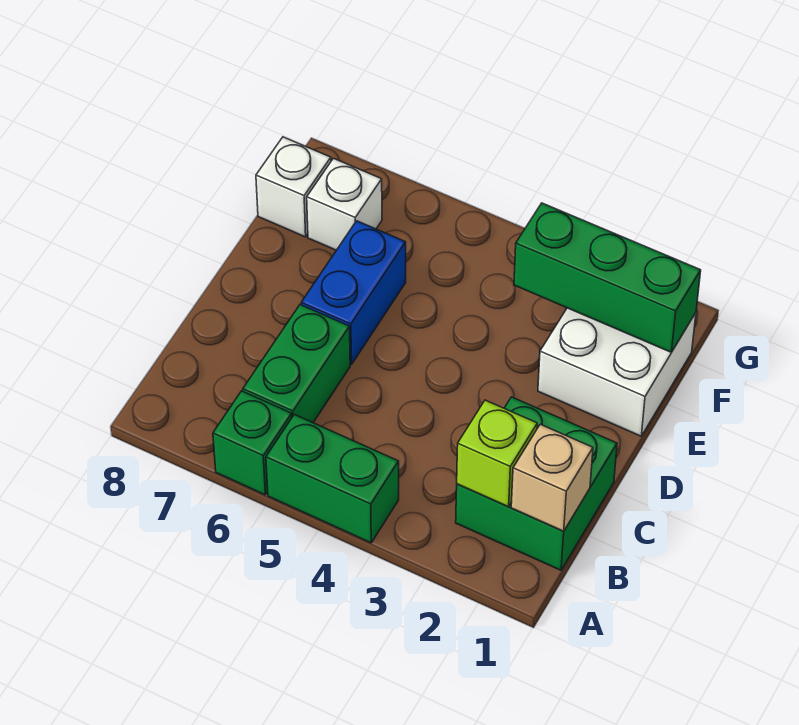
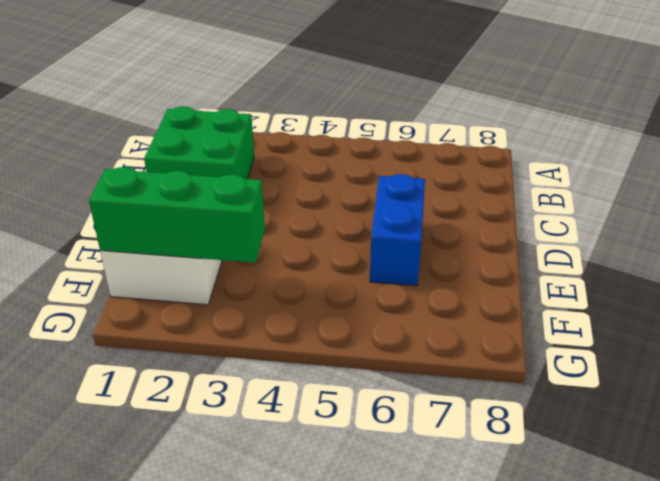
none -> green brick A4:A5 level 1
none -> green brick A6 level 1

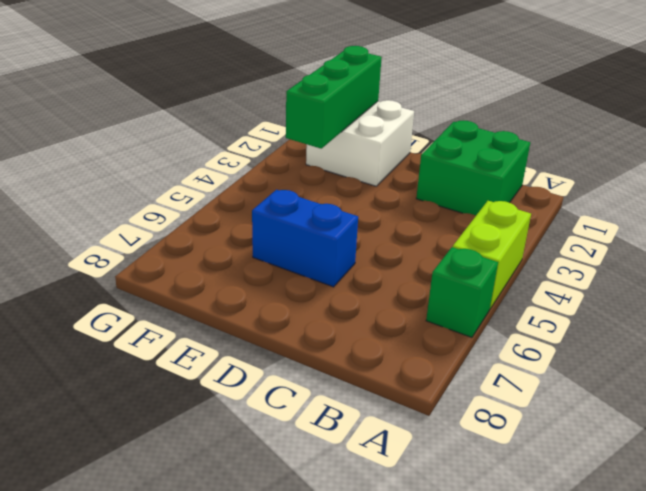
lime brick A4:A5 level 1 -> green brick A4:A5 level 1
none -> green brick B6:C6 level 1
none -> white brick F7 level 1

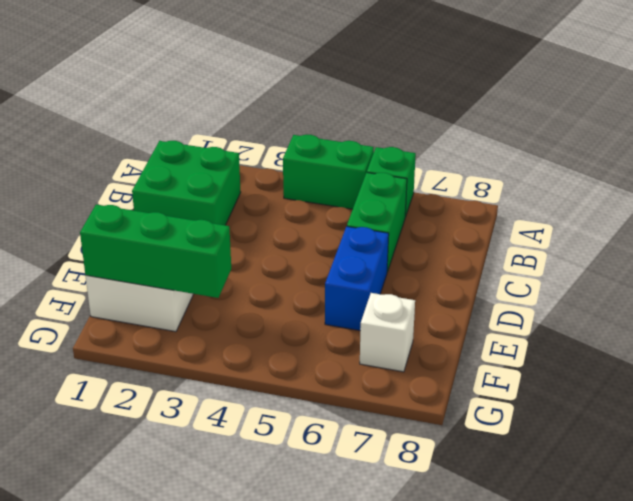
none -> white brick F8 level 1
none -> tan brick B1 level 2

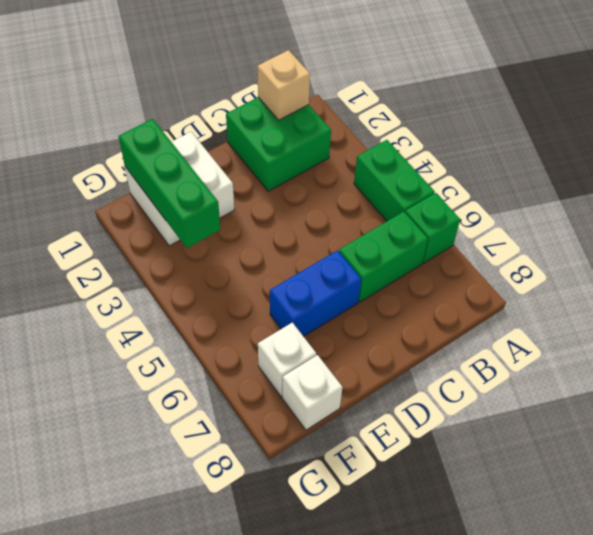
none -> lime brick B2 level 2

